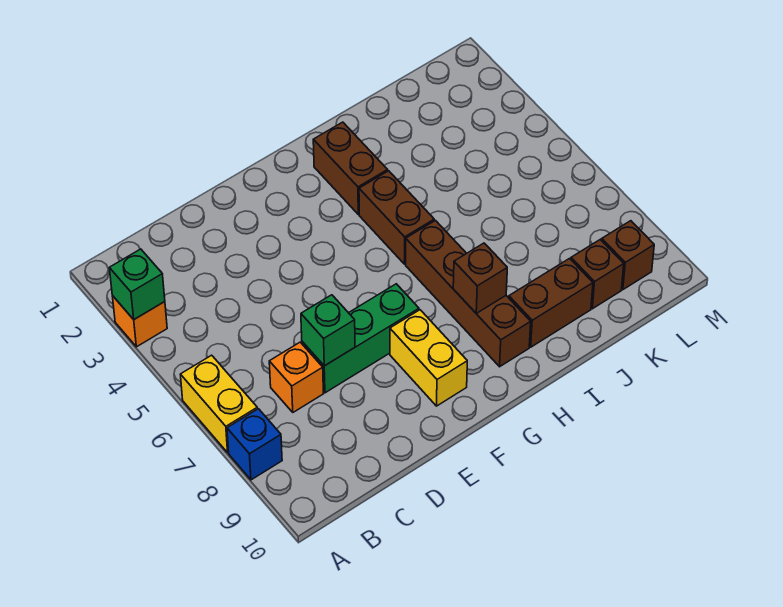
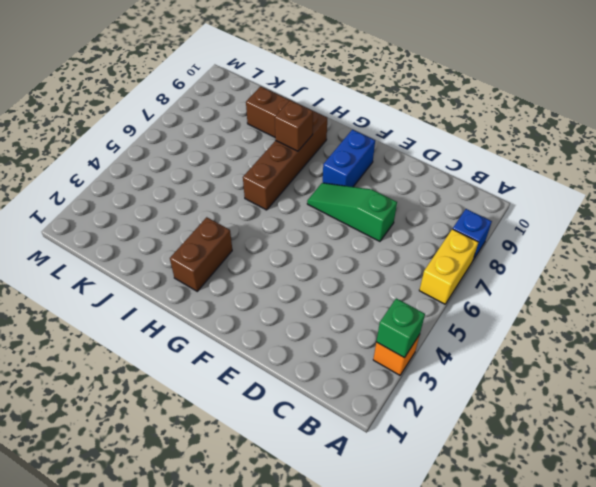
green slope D7:F7 level 1 top D -> green brick D7:F7 level 1
blue brick F8:F9 level 1 -> yellow brick F8:F9 level 1
none -> orange brick C7 level 1
none -> brown brick H4:H5 level 1
none -> brown brick K9 level 1

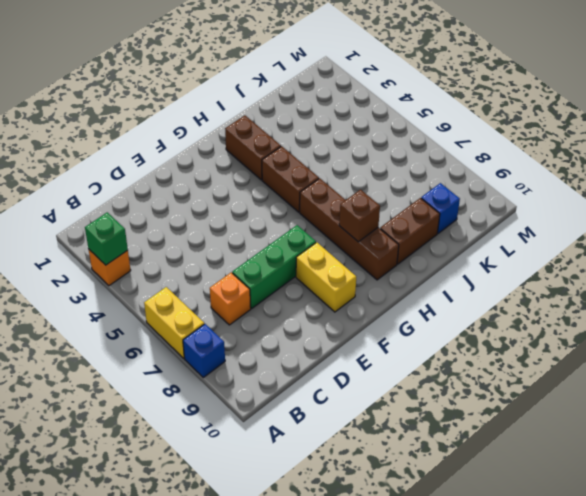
blue brick K9 level 1 -> brown brick K9 level 1
none -> brown brick L9 level 1
none -> green brick D7 level 2

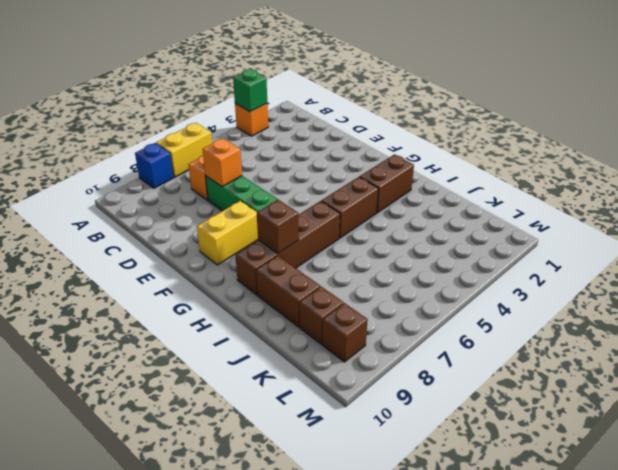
orange brick D7 level 2 -> green brick D7 level 2

